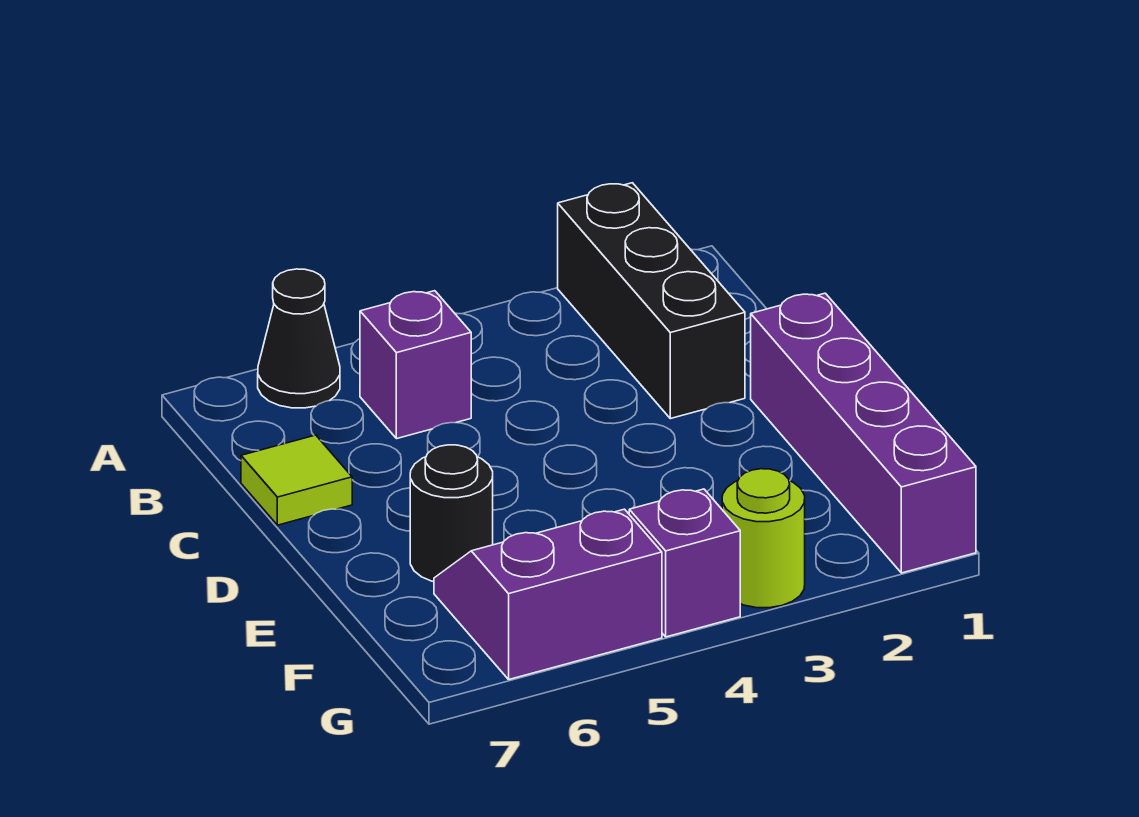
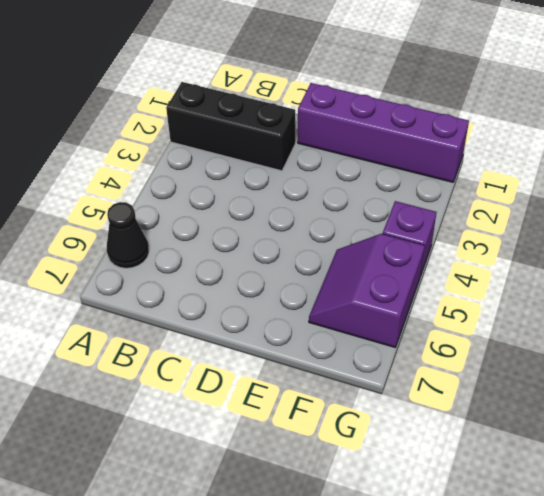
none -> purple brick B5 level 1
none -> lime tile C7 level 1

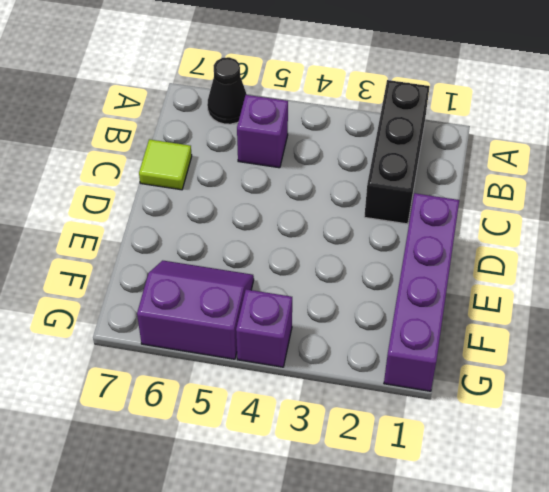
none -> black round brick E6 level 1
none -> lime round brick G3 level 1

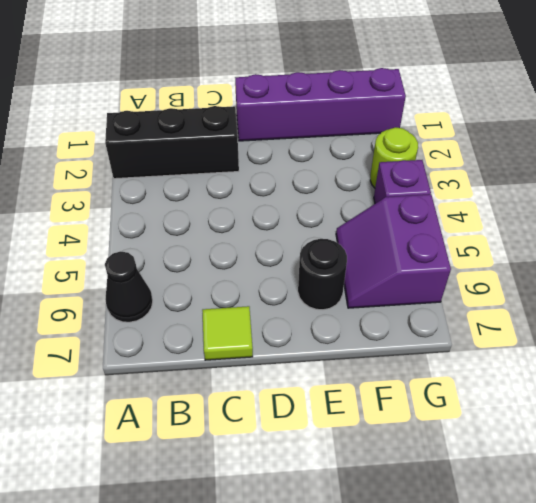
none -> purple brick B5 level 1

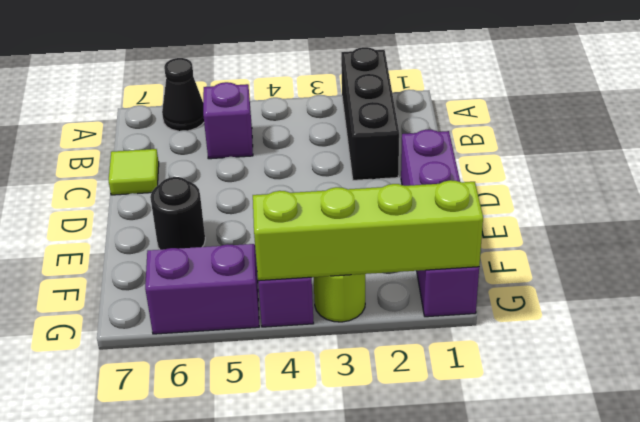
lime brick G1:G4 level 2 -> none

